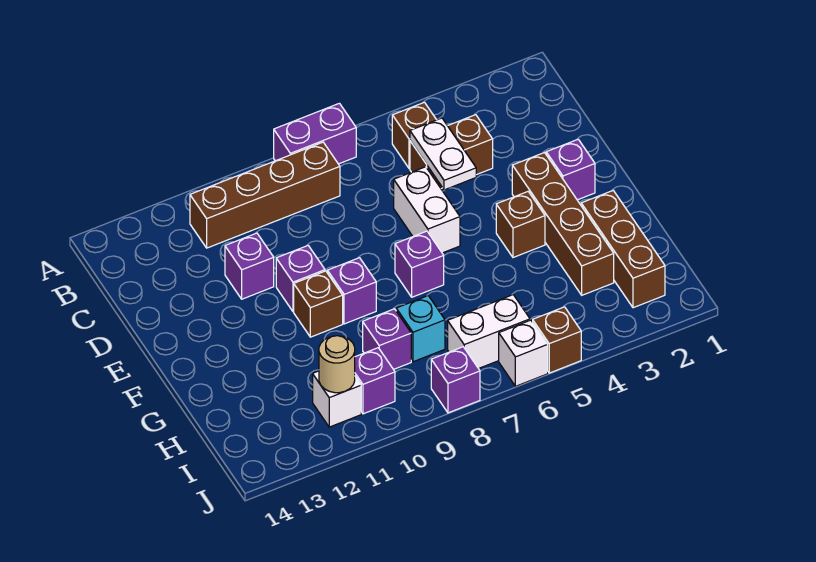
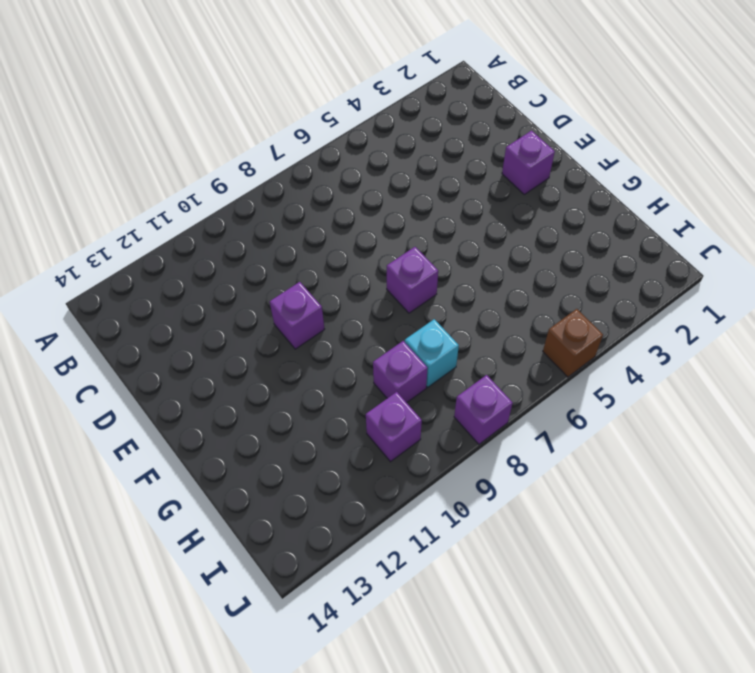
none -> purple brick A7:A8 level 1
none -> brown brick B5 level 1
none -> brown brick B8:B11 level 1

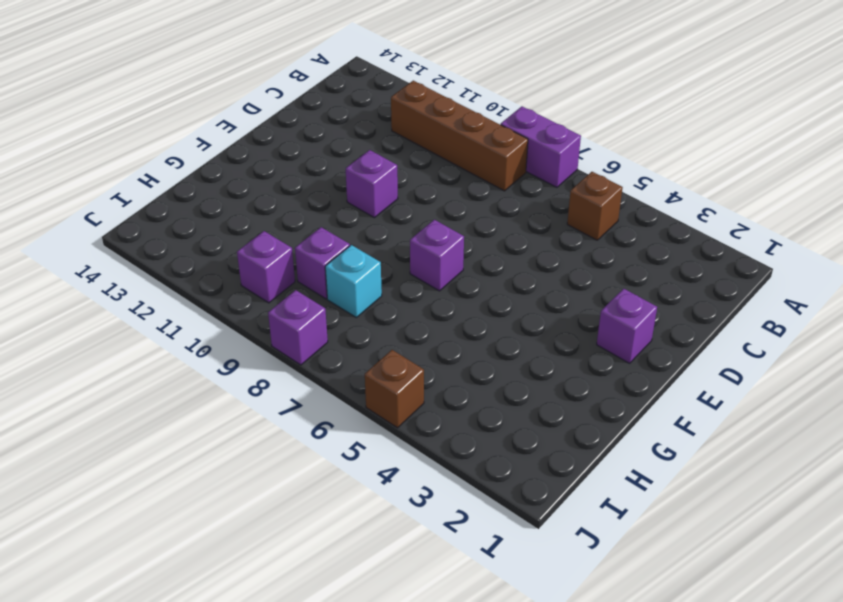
none -> brown brick C4:C5 level 1
none -> white brick D6:E6 level 1
none -> purple brick D11 level 1

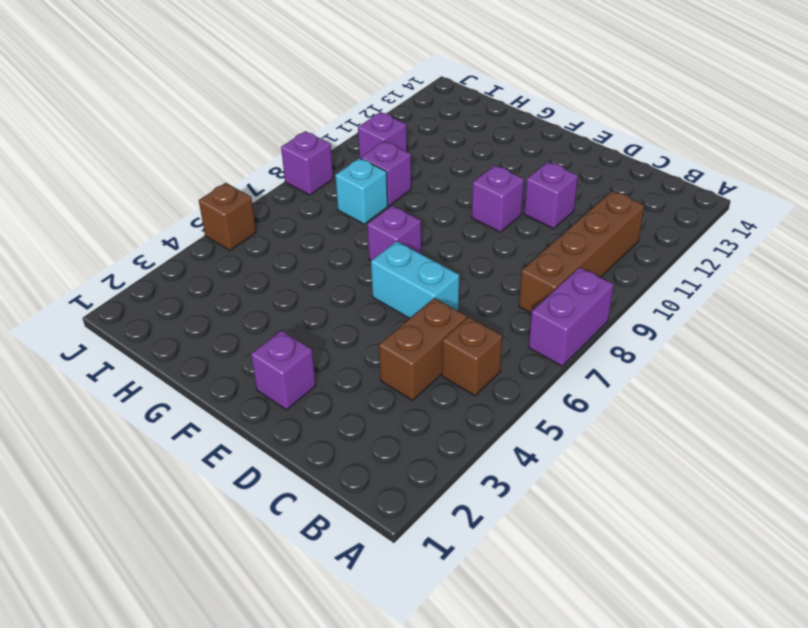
cyan brick D6:E6 level 1 -> white brick D6:E6 level 1
none -> brown brick E3:H3 level 1
none -> brown brick F4 level 1
none -> purple brick F9 level 1

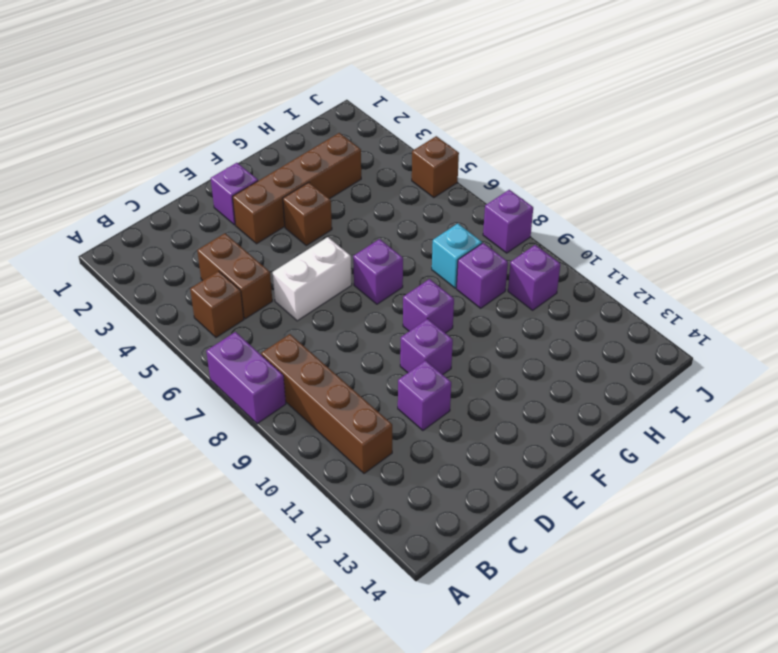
none -> brown brick F10 level 1
none -> brown brick G2:I2 level 1
none -> white brick I6:I7 level 1

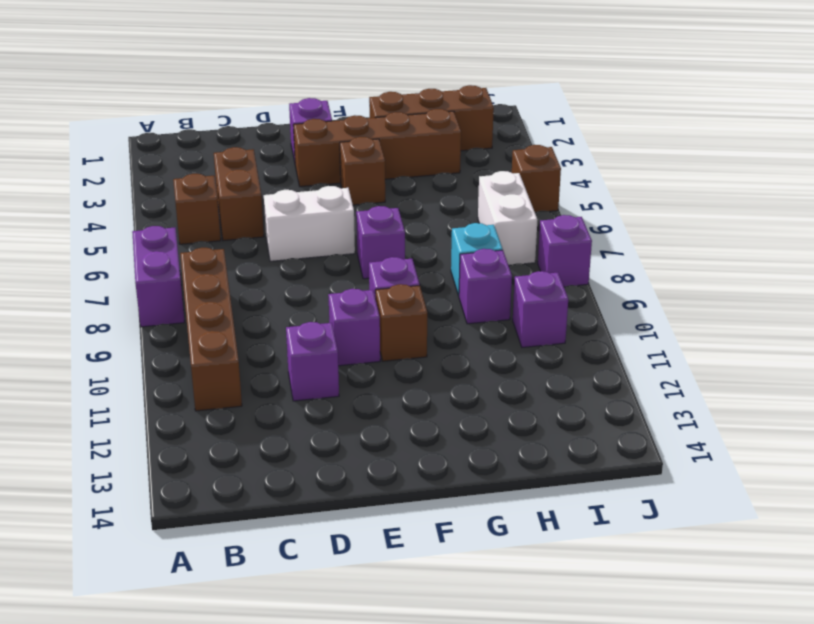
none -> white brick I11 level 1
none -> white brick J6 level 1
none -> white plate C5:D5 level 2

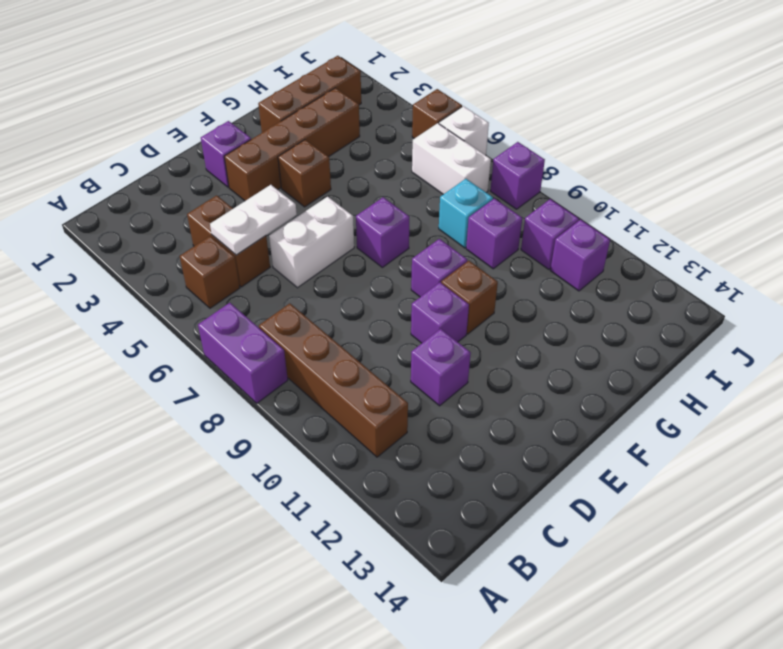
purple brick I11 level 1 -> white brick I11 level 1
none -> tan round brick I11 level 2

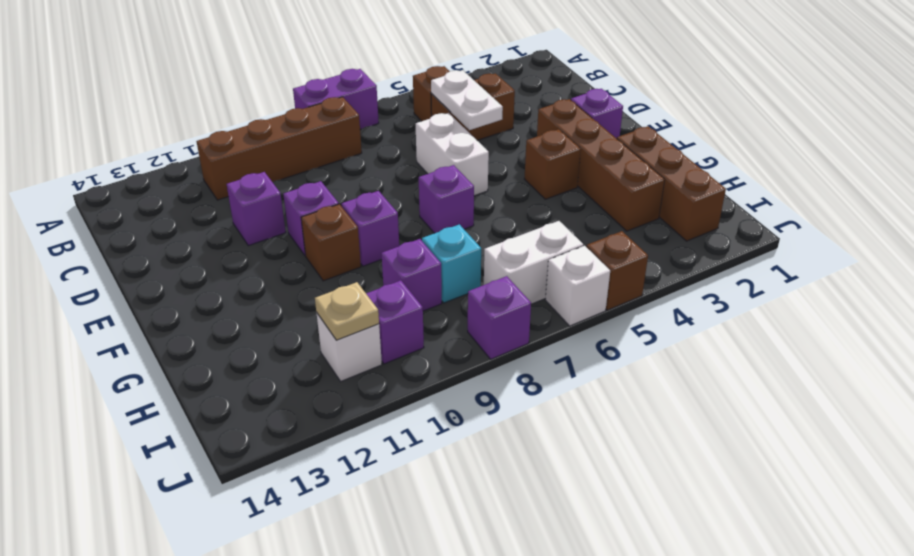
tan plate I11 level 2 -> tan round brick I11 level 2

